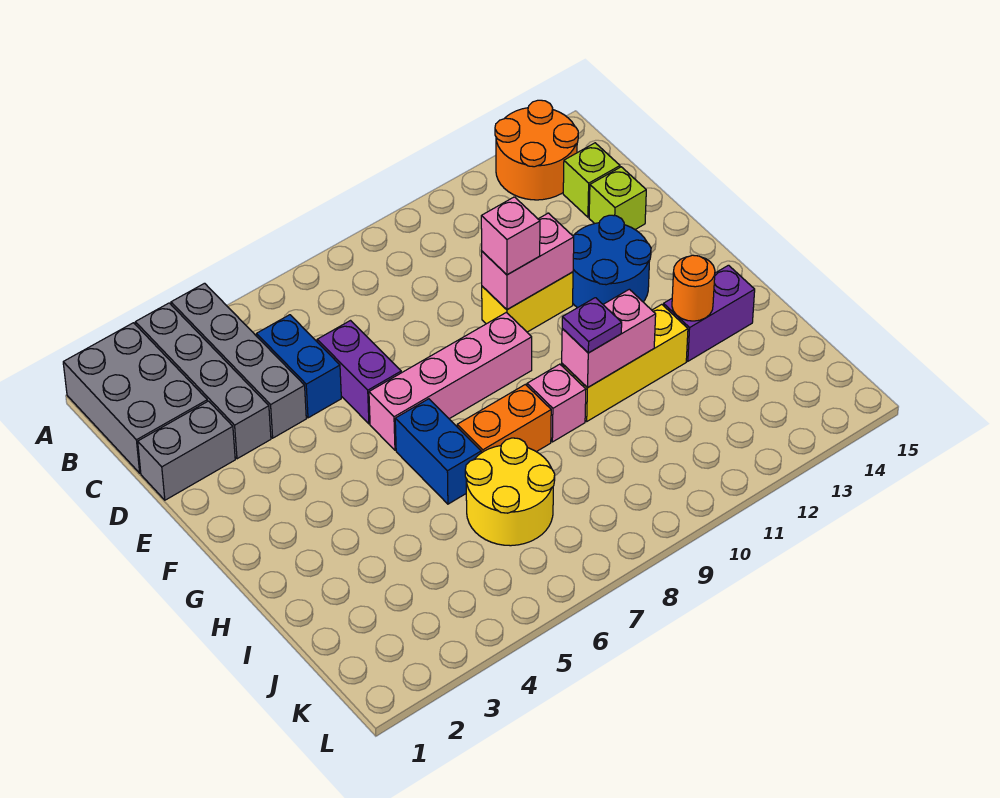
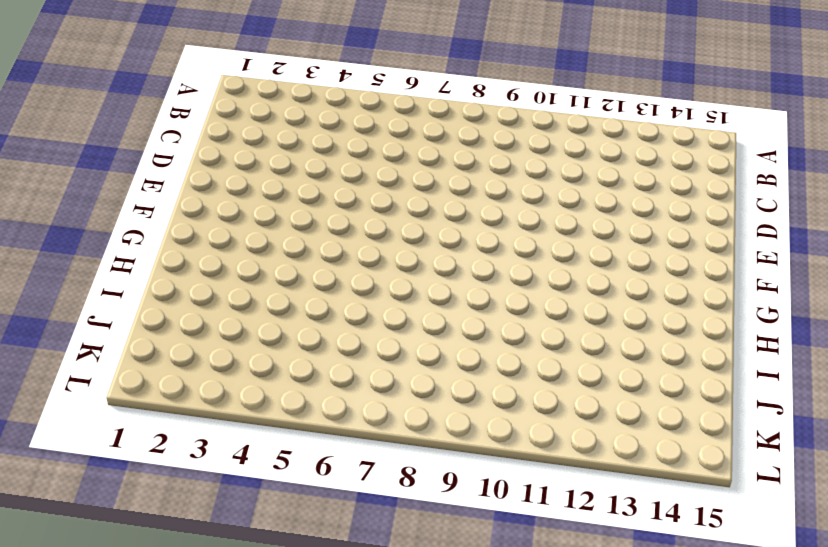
none -> grey brick A1:C2 level 1
none -> grey brick A3:D3 level 1
none -> grey brick A4:D4 level 1

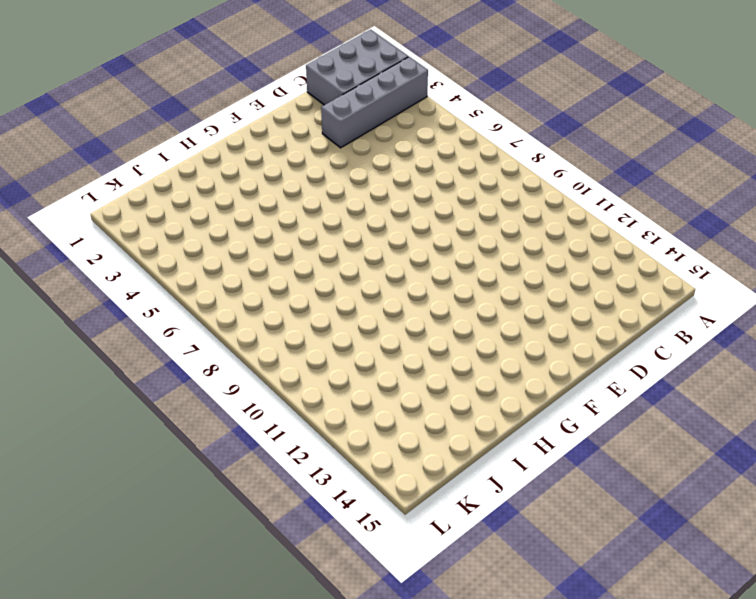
none -> grey brick A4:D4 level 1
none -> orange round brick A13:B14 level 1
none -> blue brick C5:D5 level 1

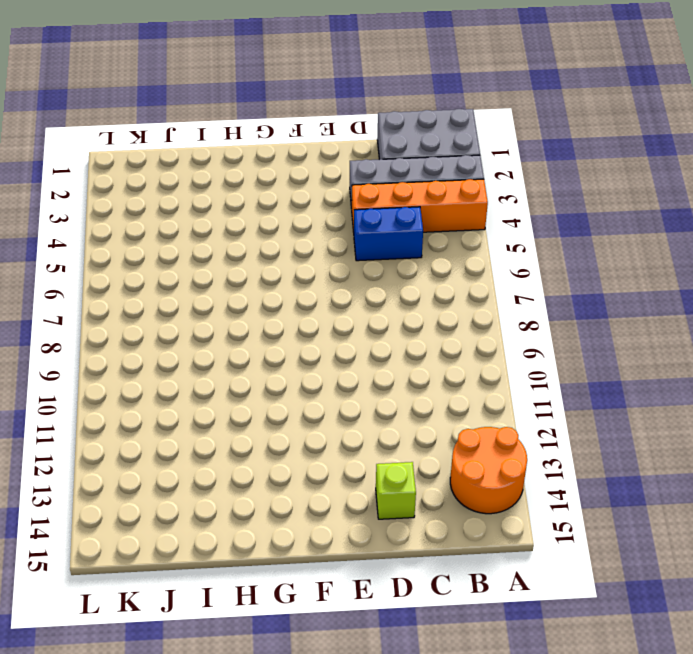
orange brick A4:D4 level 1 -> grey brick A4:D4 level 1
none -> lime brick C14 level 1
none -> grey brick D1:D2 level 1
none -> purple brick D6:E6 level 1

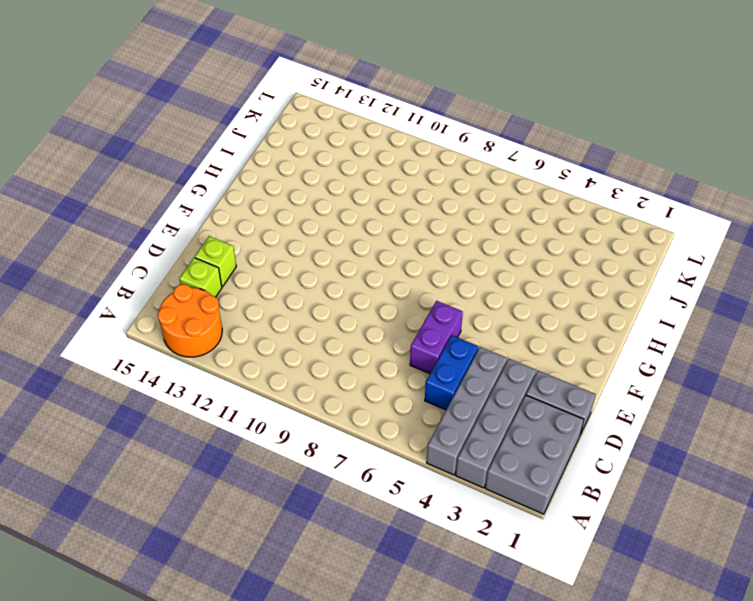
none -> yellow brick E10:E11 level 1
none -> blue round brick E12:F13 level 1
none -> pink brick F6:F9 level 1

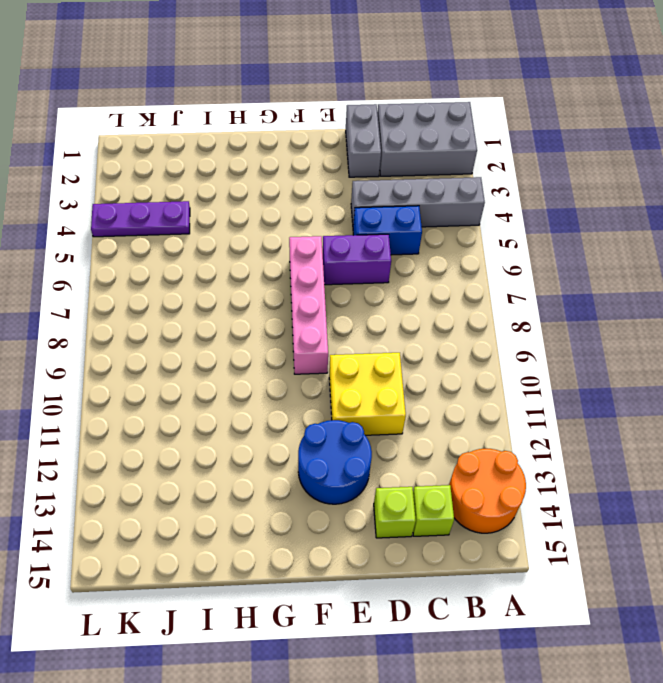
yellow brick D10:E11 level 1 -> yellow brick E10:E11 level 1
purple plate J4:L4 level 1 -> none
none -> grey brick A3:D3 level 1
none -> blue brick G6:H6 level 1
none -> orange brick H7:H8 level 1

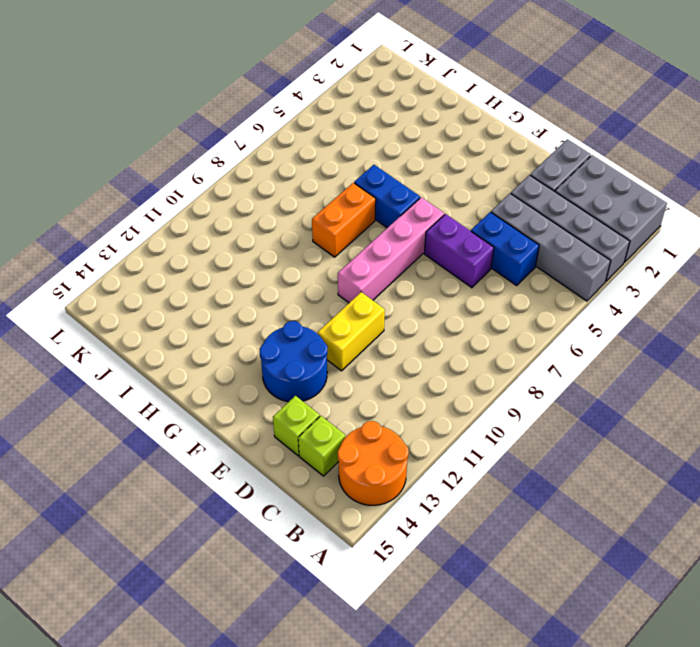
none -> pink brick H9 level 1
none -> yellow brick H10:H12 level 1
none -> purple brick H13:H14 level 1

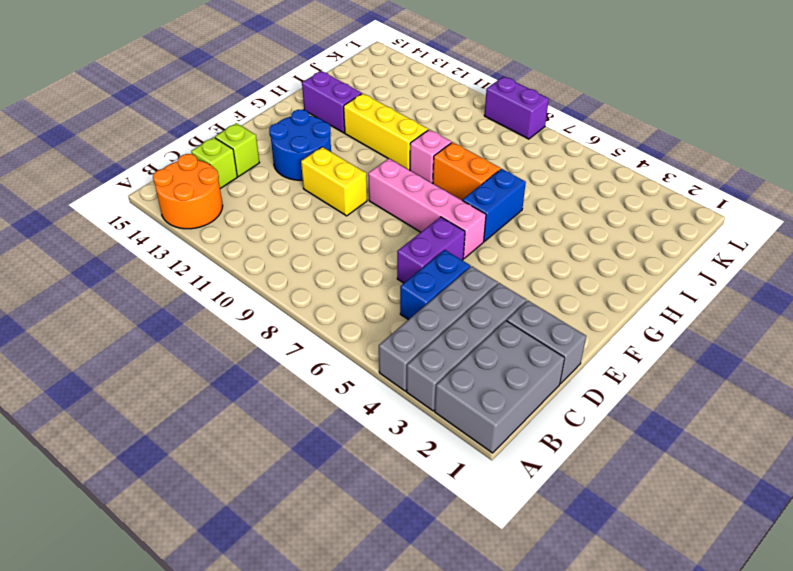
purple brick L8:L9 level 1 -> none
none -> yellow round brick I6:J7 level 1
none -> pink brick E10:E11 level 2
none -> pink brick H10:H11 level 2

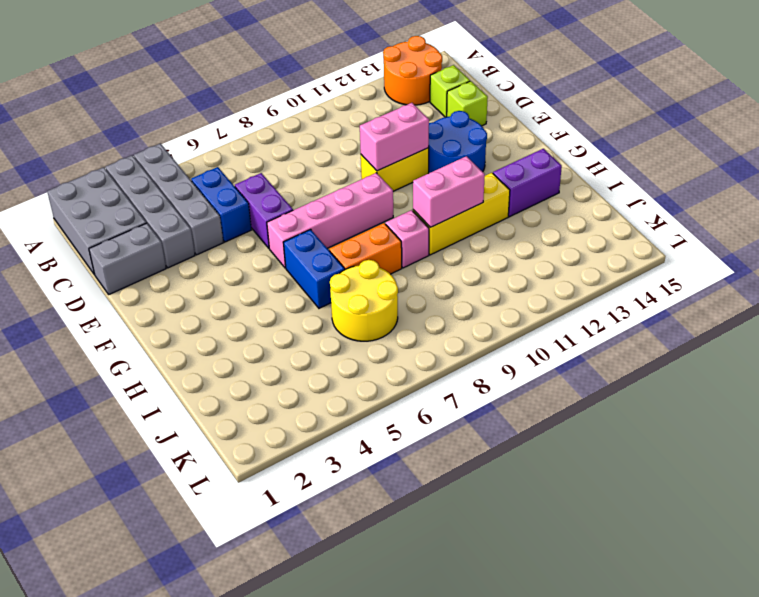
none -> orange round brick H13 level 2
none -> pink brick E10 level 3
none -> purple plate H10 level 3

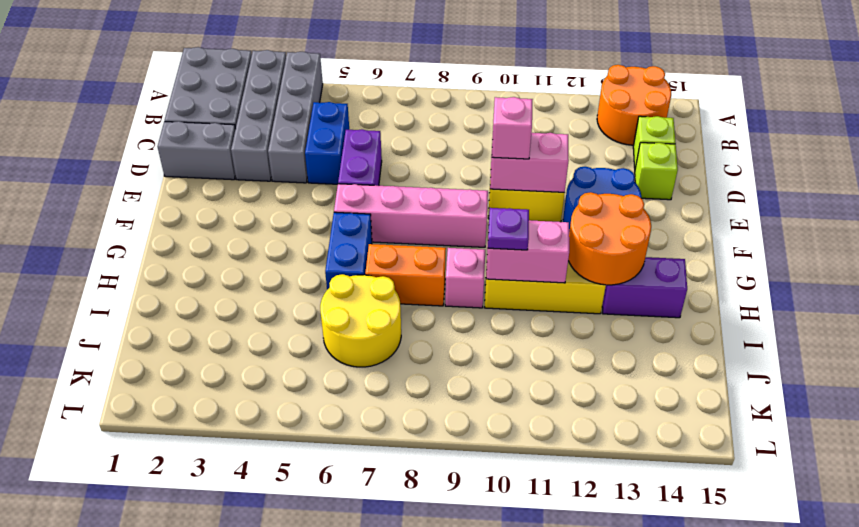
orange round brick G12:H13 level 2 -> orange round brick H13 level 2

